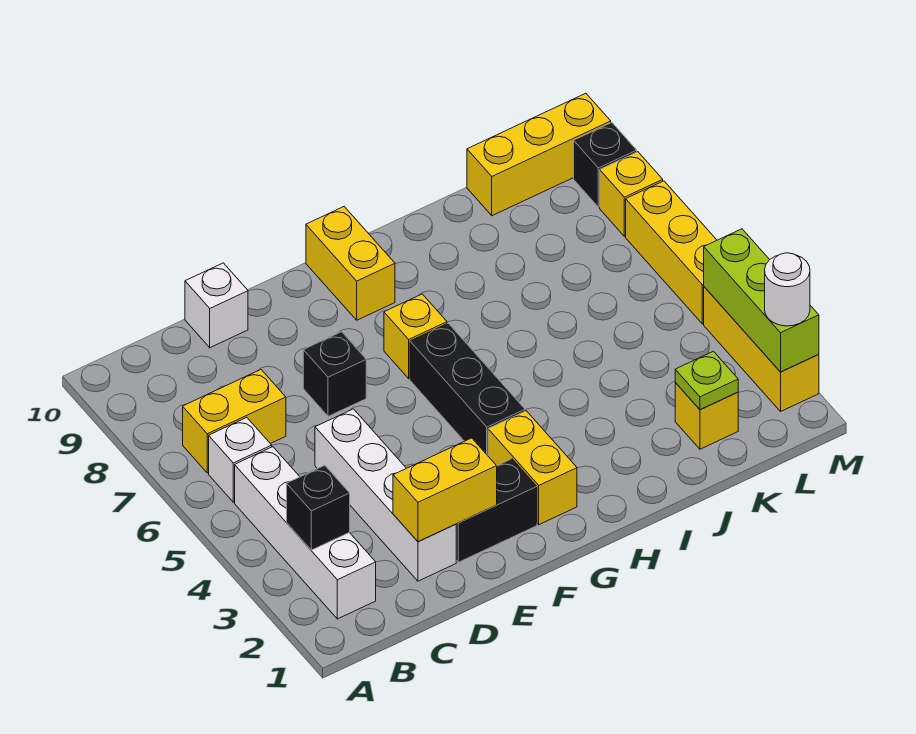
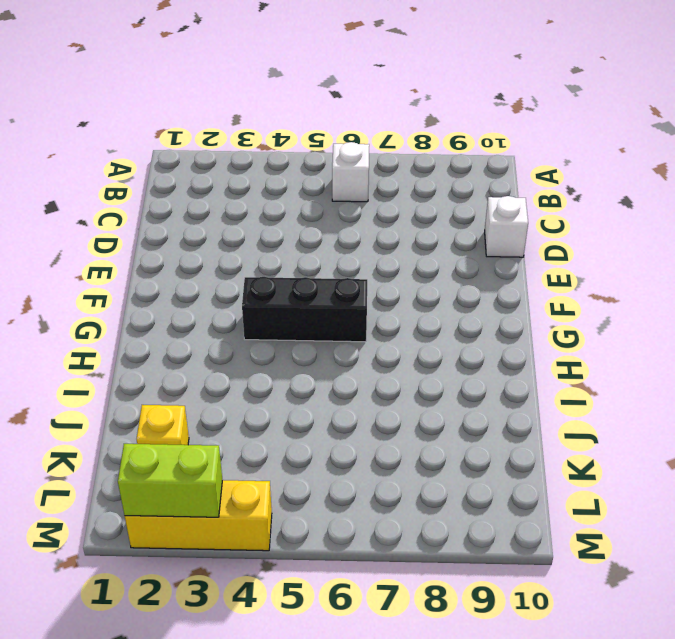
lime brick M2:M3 level 2 -> lime brick M2:M4 level 2
none -> white brick B2:B5 level 1
none -> yellow brick B7:C7 level 1
none -> white brick D2:D5 level 1

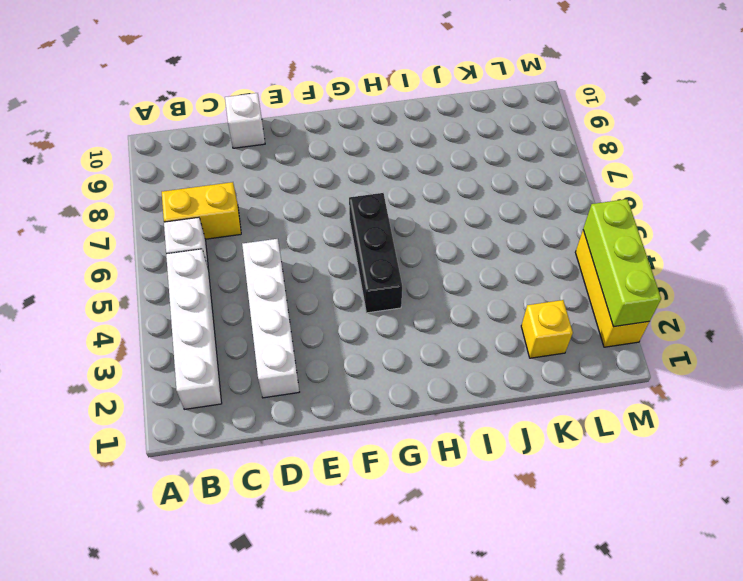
none -> black brick E2:F2 level 1
none -> black brick E7 level 1
none -> yellow brick G2:G3 level 1

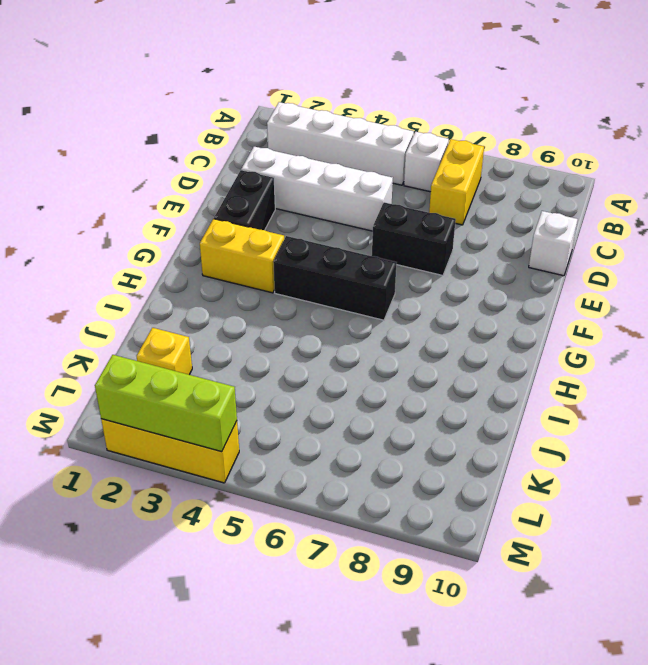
black brick E6:E7 level 1 -> black brick E7 level 1
none -> yellow brick G7 level 1
none -> yellow brick G9:G10 level 1
none -> yellow brick K10:M10 level 1

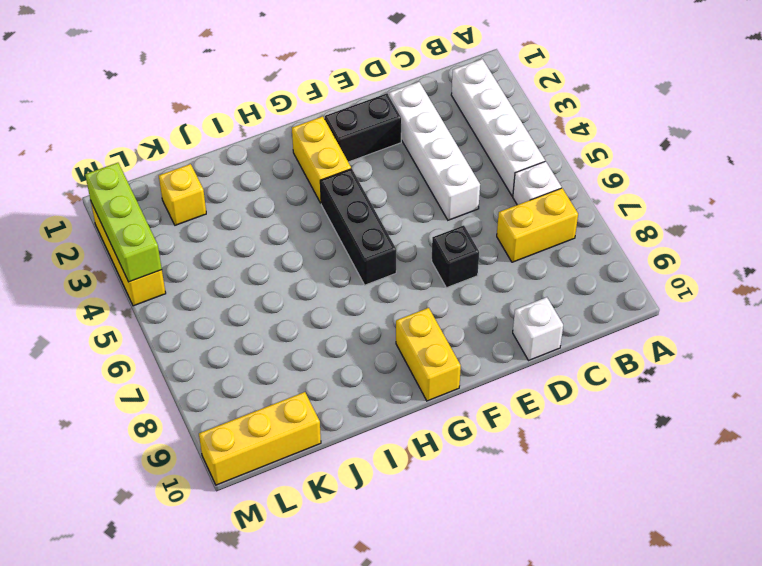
none -> yellow brick G7 level 1
none -> yellow brick M5:M7 level 1
none -> yellow brick M8 level 1

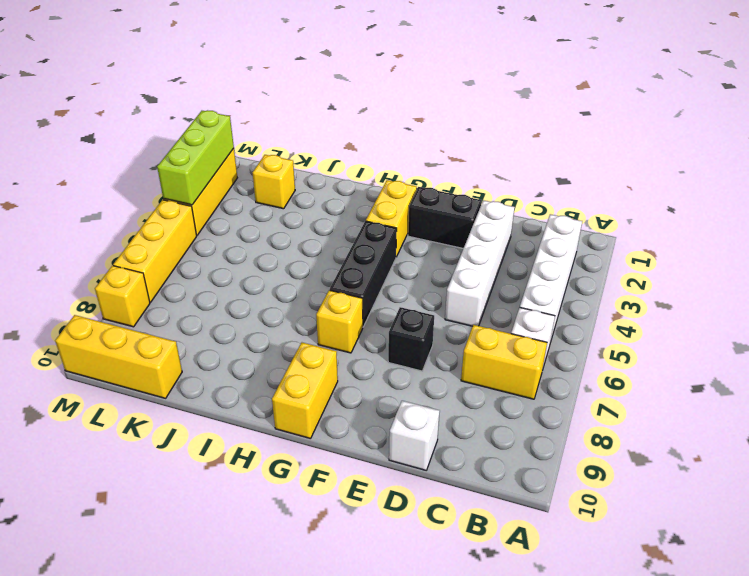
none -> black brick M9 level 1
none -> black brick B3 level 2
none -> yellow brick D2:E2 level 2

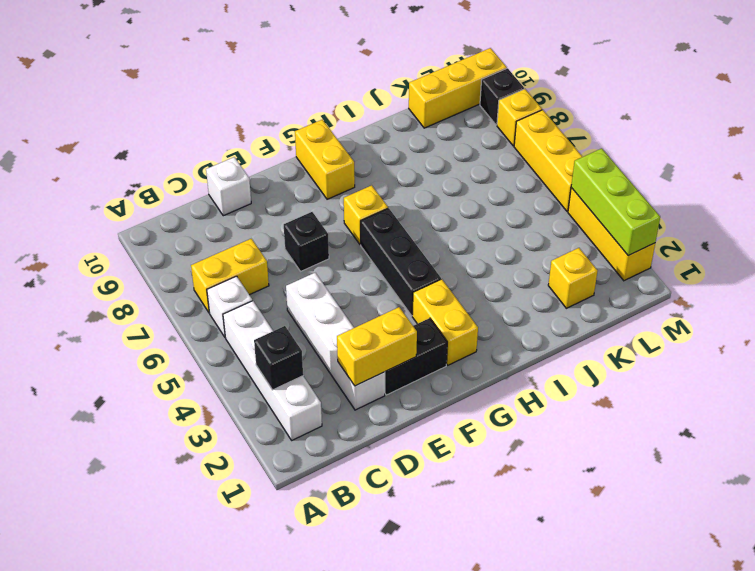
none -> lime plate K2 level 2
none -> white round brick M2 level 3

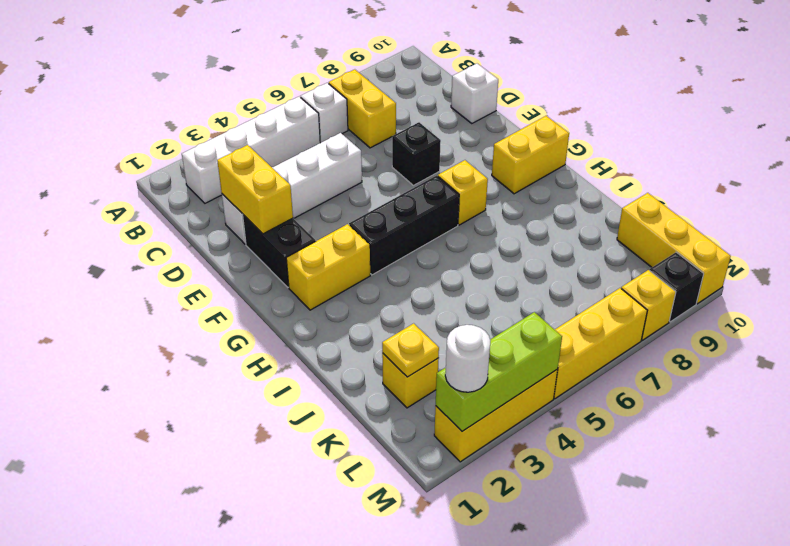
yellow plate K2 level 2 -> lime plate K2 level 2
none -> black brick B3 level 2

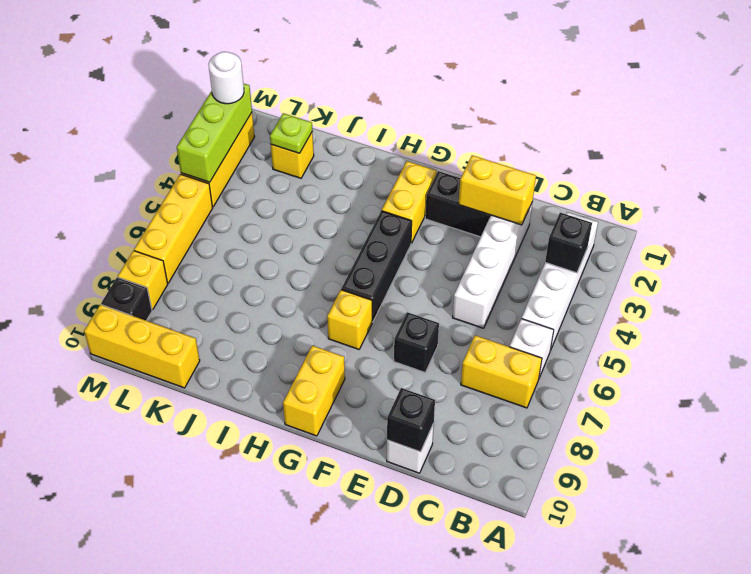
black brick D10 level 2 -> none

